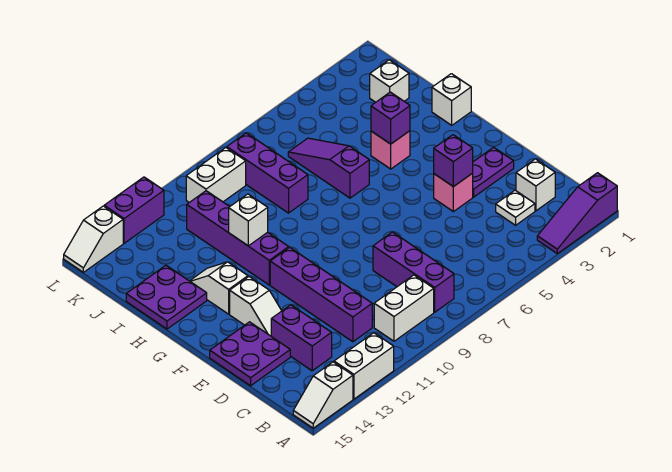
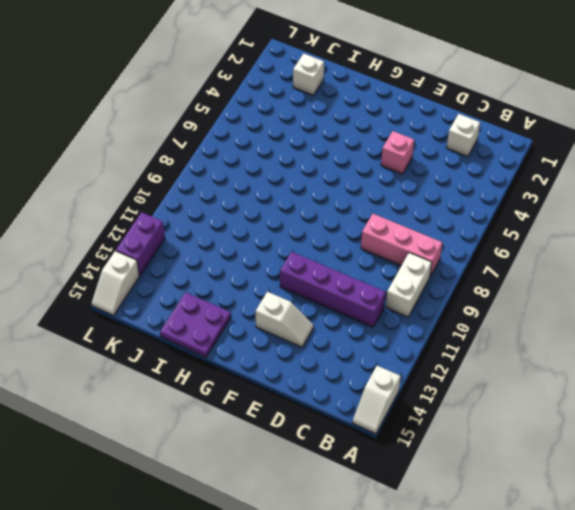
pink brick B8:D8 level 1 -> purple brick B8:D8 level 1
none -> purple slope A1:A3 level 1 top 1
none -> white brick A12:A13 level 1
none -> white plate C3 level 1

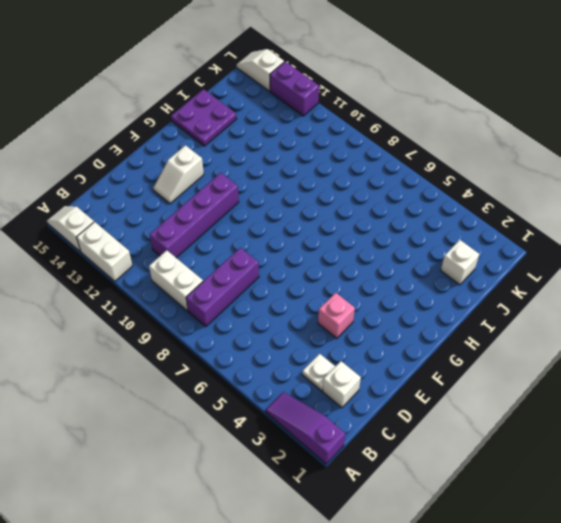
none -> purple brick C13:D13 level 1
none -> purple plate D14:E15 level 1
none -> purple plate E2:E3 level 1

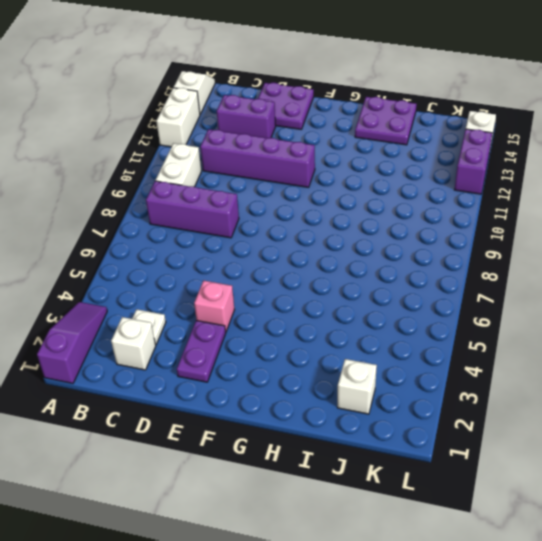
none -> white slope E13:F13 level 1 top F
none -> purple brick G11:J11 level 1
none -> white slope G13:H13 level 1 top G

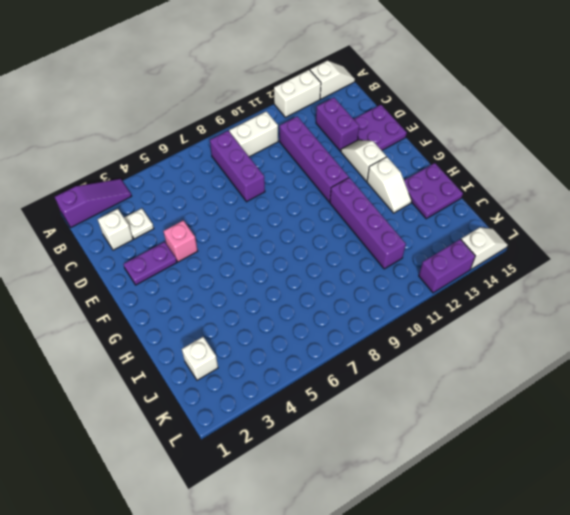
none -> white brick H1 level 1
none -> pink brick H4 level 1
none -> purple slope H6:J6 level 1 top H

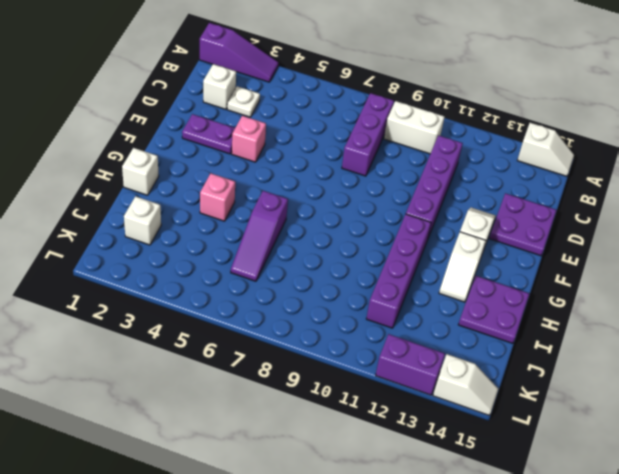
none -> white brick A12:A13 level 1
none -> purple brick C13:D13 level 1
none -> purple brick I8:K8 level 1

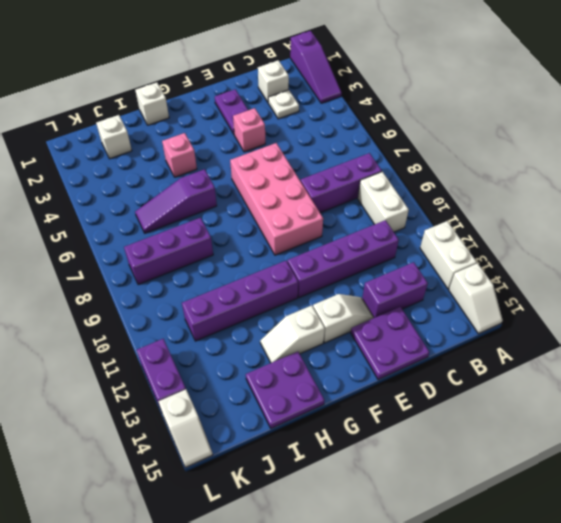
pink brick E6:F9 level 1 -> none
none -> white brick K9:K10 level 1
none -> purple brick E4 level 2
none -> purple brick H4 level 2

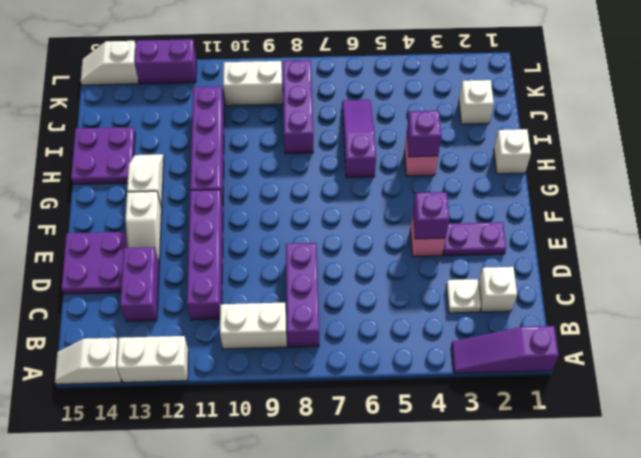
none -> white brick H11 level 2

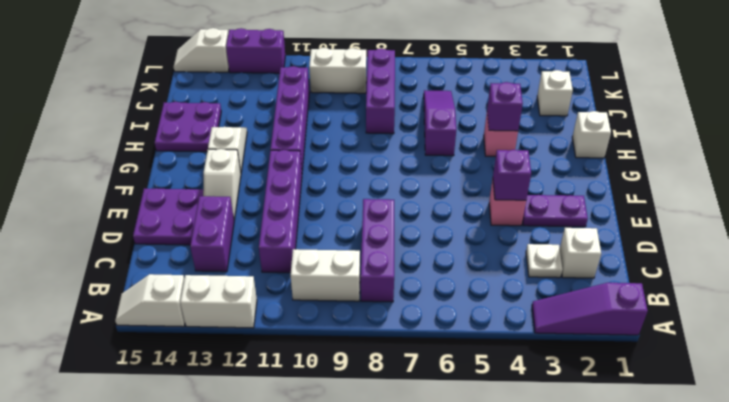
none -> white brick H11 level 2

